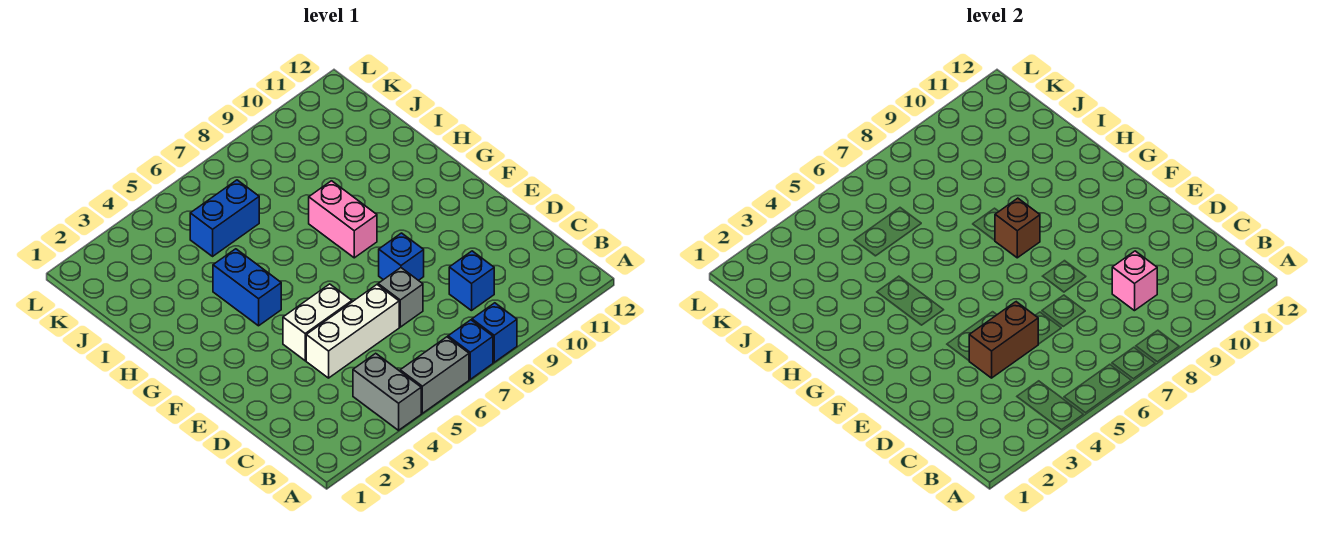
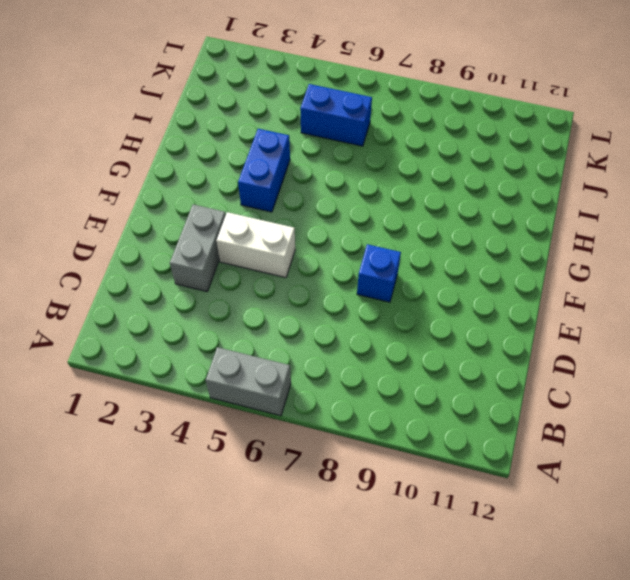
grey brick D3:E3 level 1 -> grey brick A4:B4 level 1
none -> blue brick A7 level 1
none -> blue brick A8 level 1
none -> blue brick C9 level 1

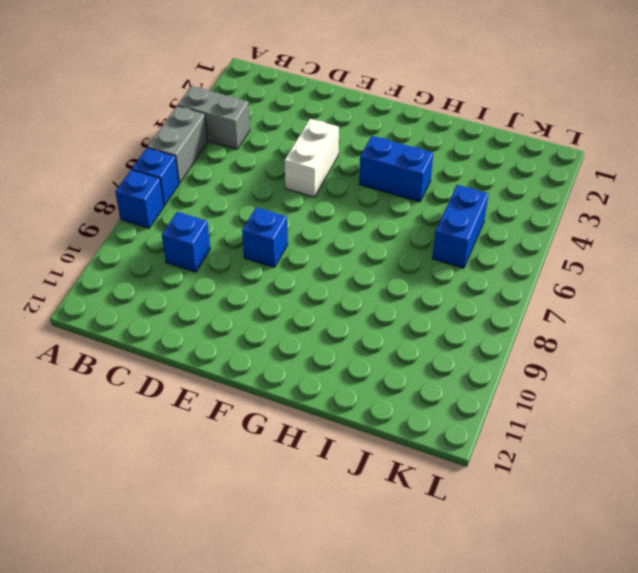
none -> white brick D4:D6 level 1
none -> grey brick D7 level 1
none -> pink brick G8:H8 level 1

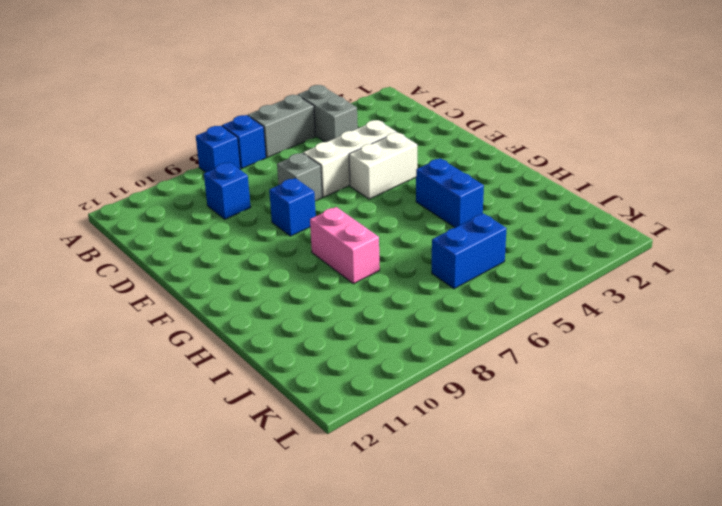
none -> pink brick C9 level 2
none -> brown brick D4:D5 level 2
none -> brown brick G8 level 2

